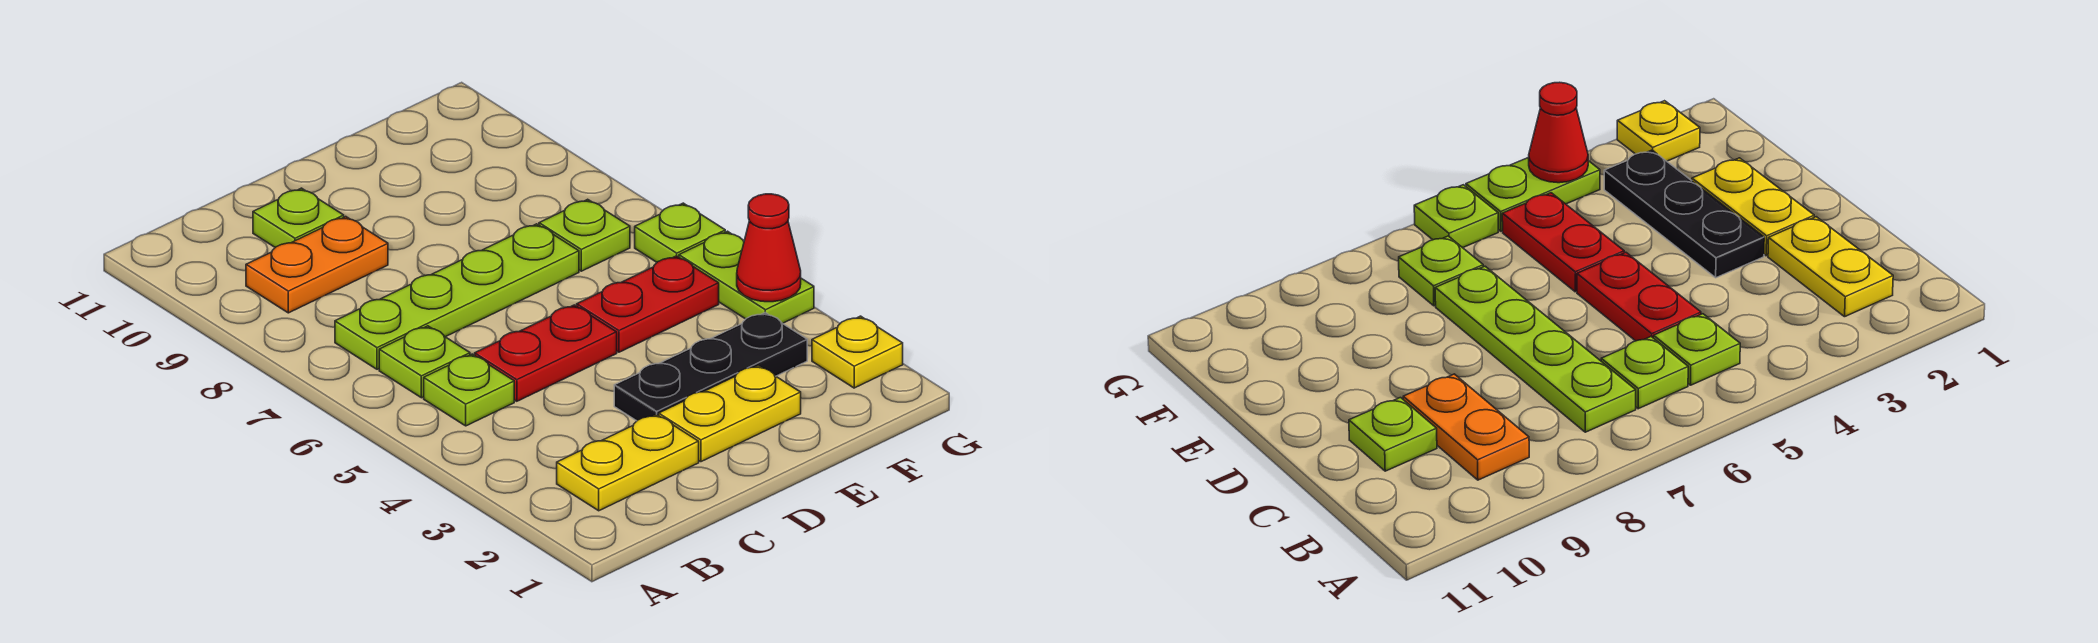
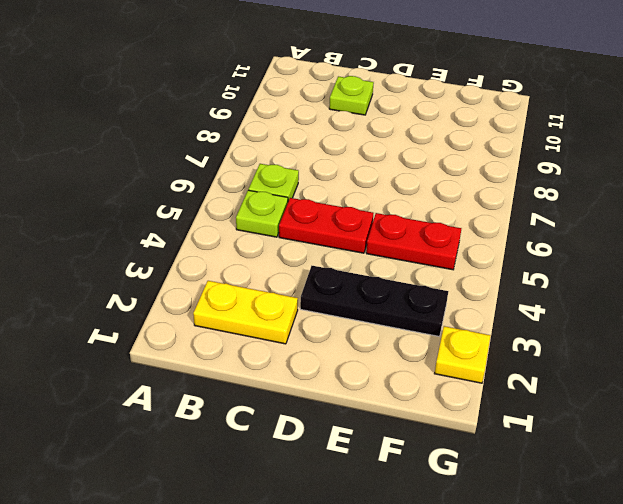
none -> lime plate B7:E7 level 1
none -> orange plate B9:C9 level 1
none -> yellow plate D2:E2 level 1

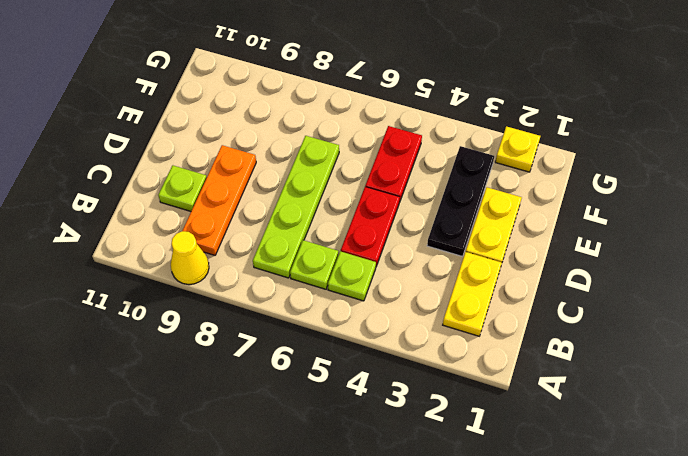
yellow cone A9 level 1 -> none
orange plate B9:D9 level 1 -> orange plate B9:C9 level 1
none -> lime plate F7 level 1
none -> lime plate G4:G5 level 1
none -> lime plate G6 level 1

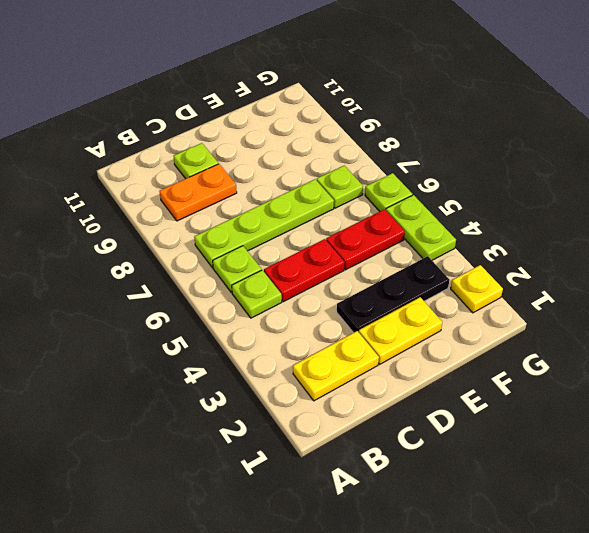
none -> red cone G4 level 2

